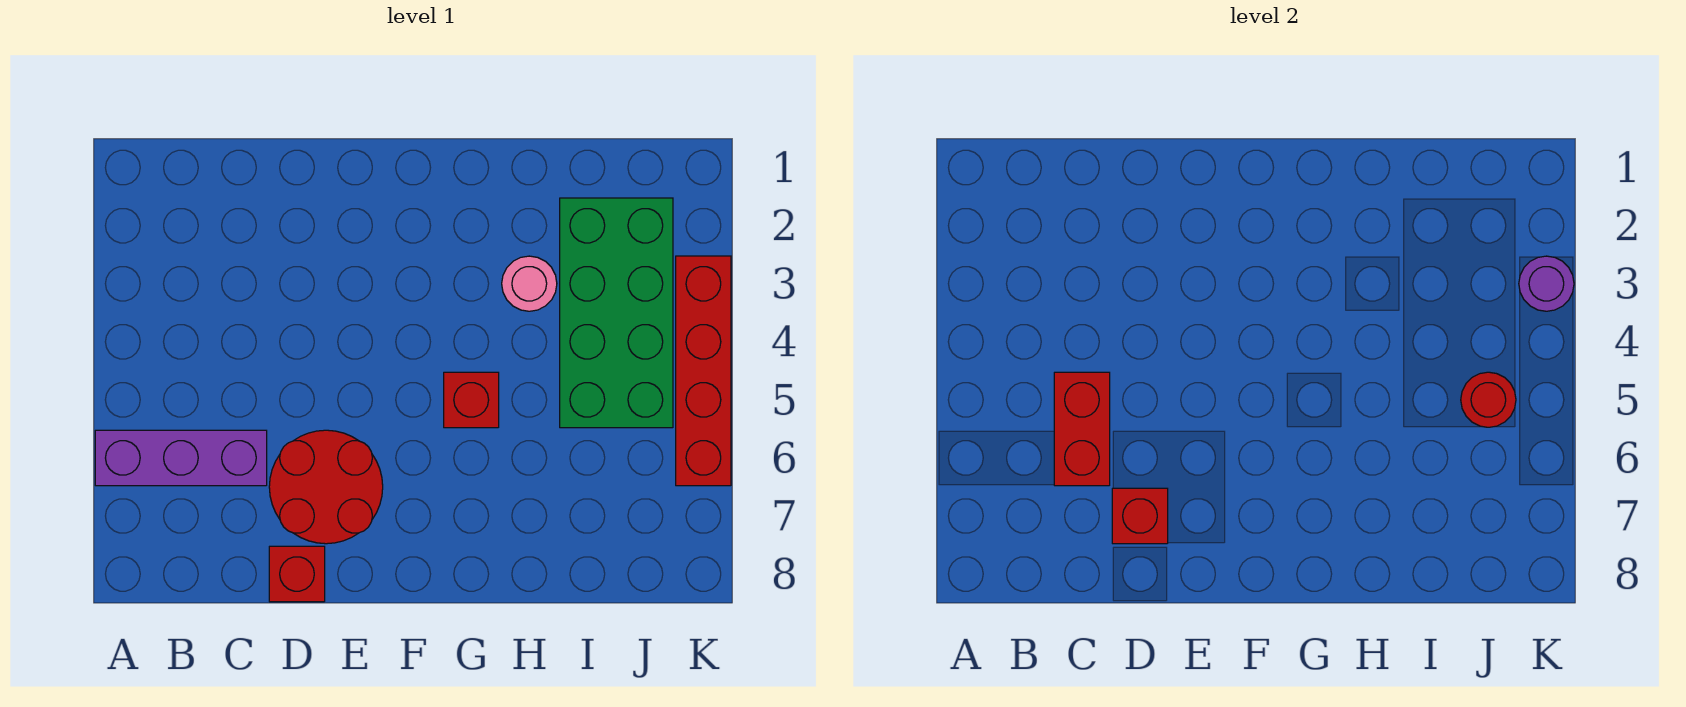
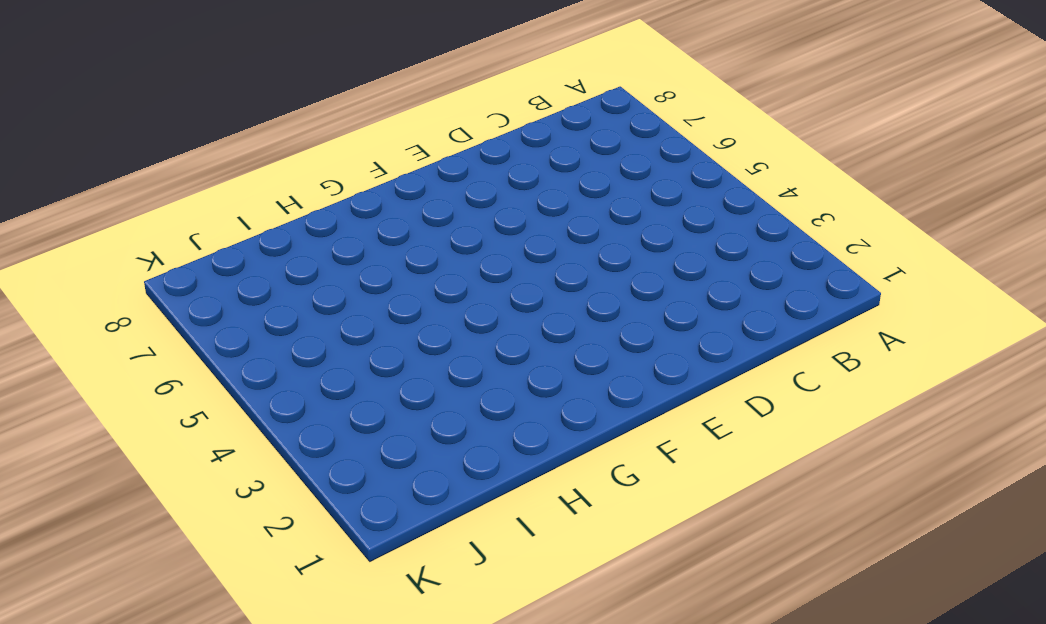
none -> purple brick A6:C6 level 1
none -> red round brick D6:E7 level 1

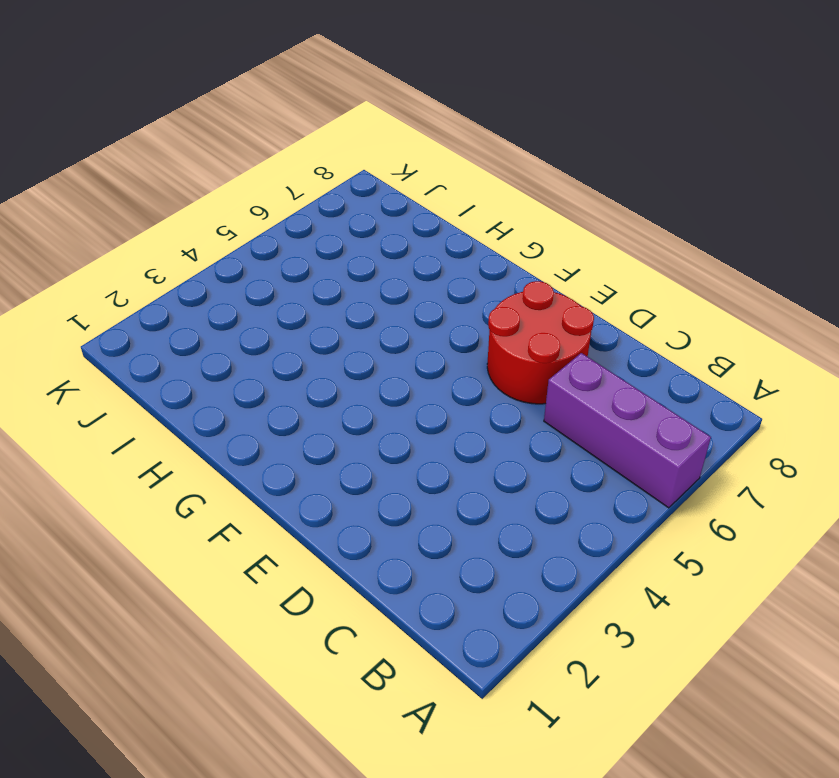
none -> red brick D8 level 1
none -> red brick G5 level 1

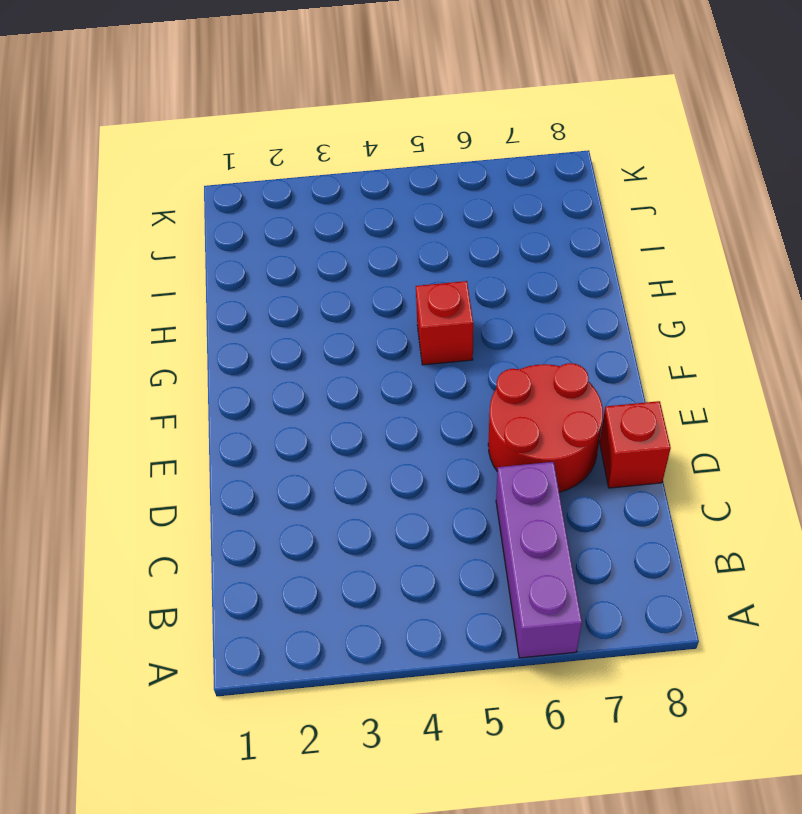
none -> pink round brick H3 level 1
none -> green brick I2:J5 level 1

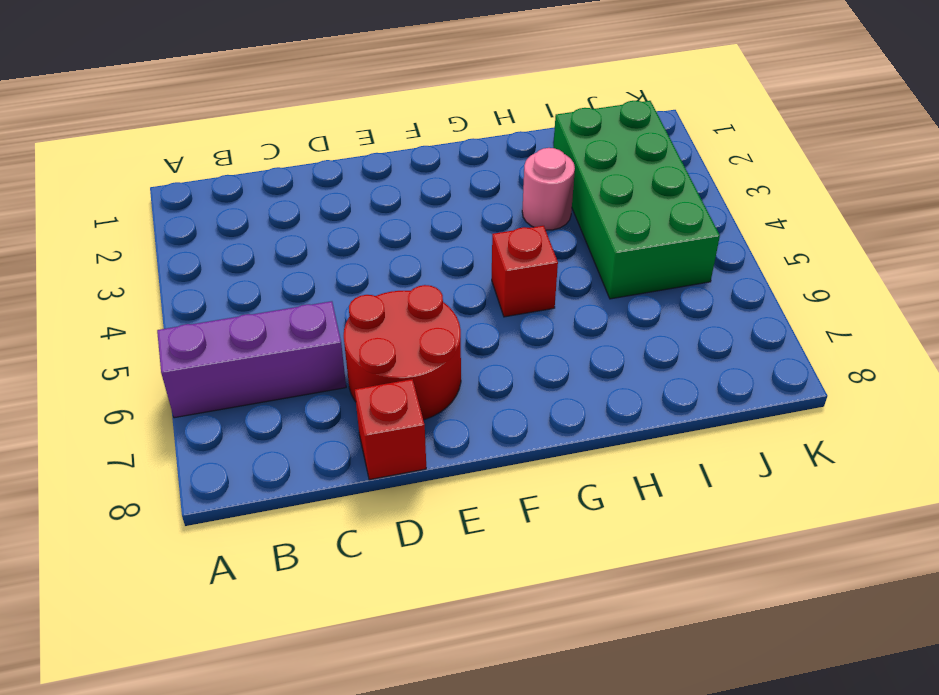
none -> red brick K3:K6 level 1
none -> red brick C5:C6 level 2

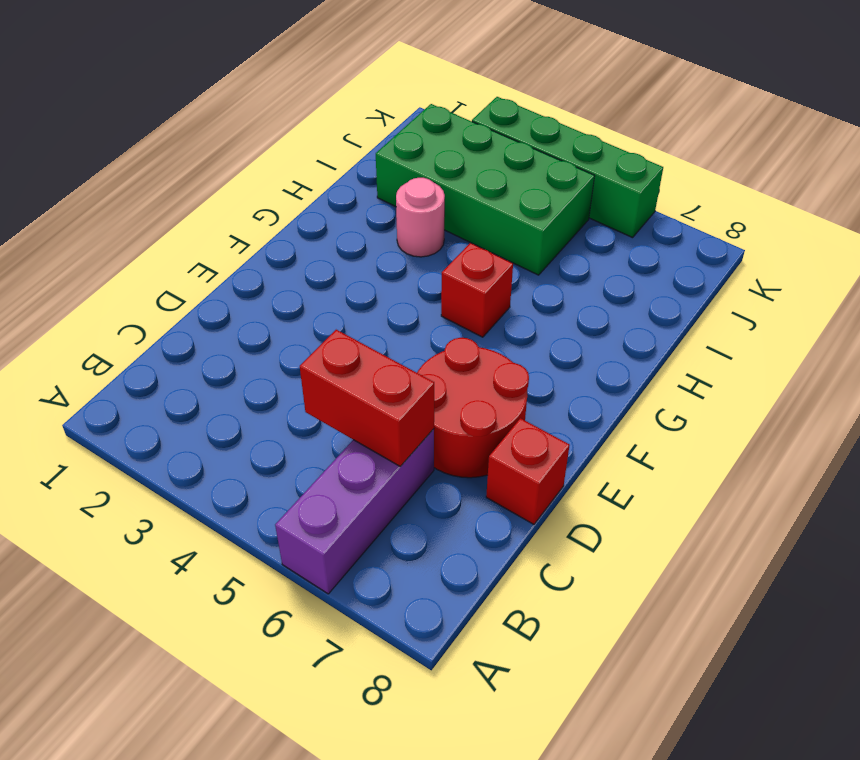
green brick K3:K6 level 1 -> red brick K3:K6 level 1
none -> red brick D7 level 2
none -> red round brick J5 level 2

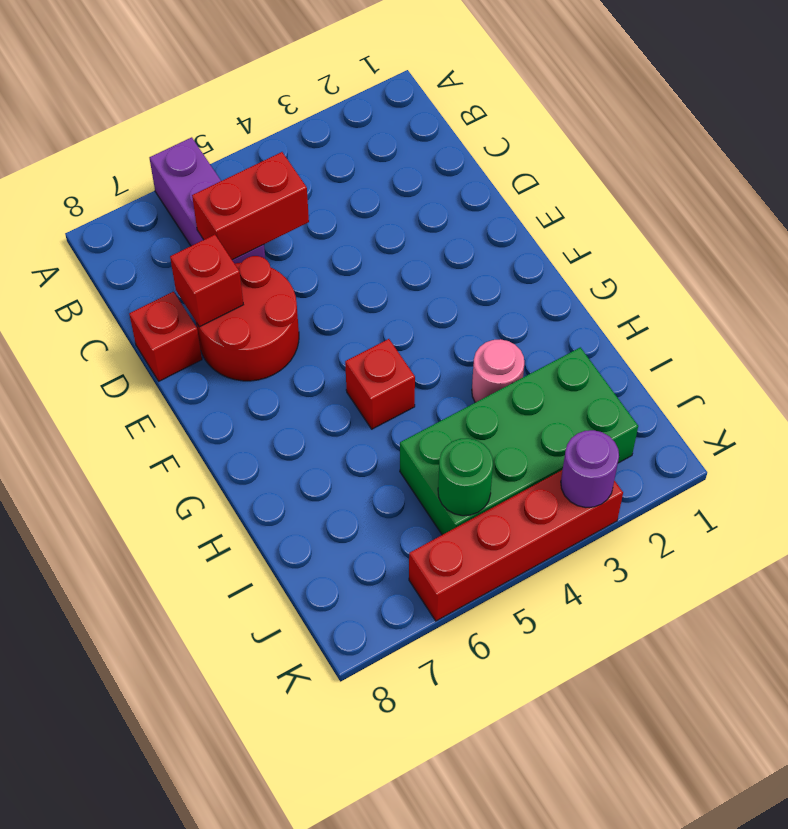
green round brick J5 level 2 -> red round brick J5 level 2

